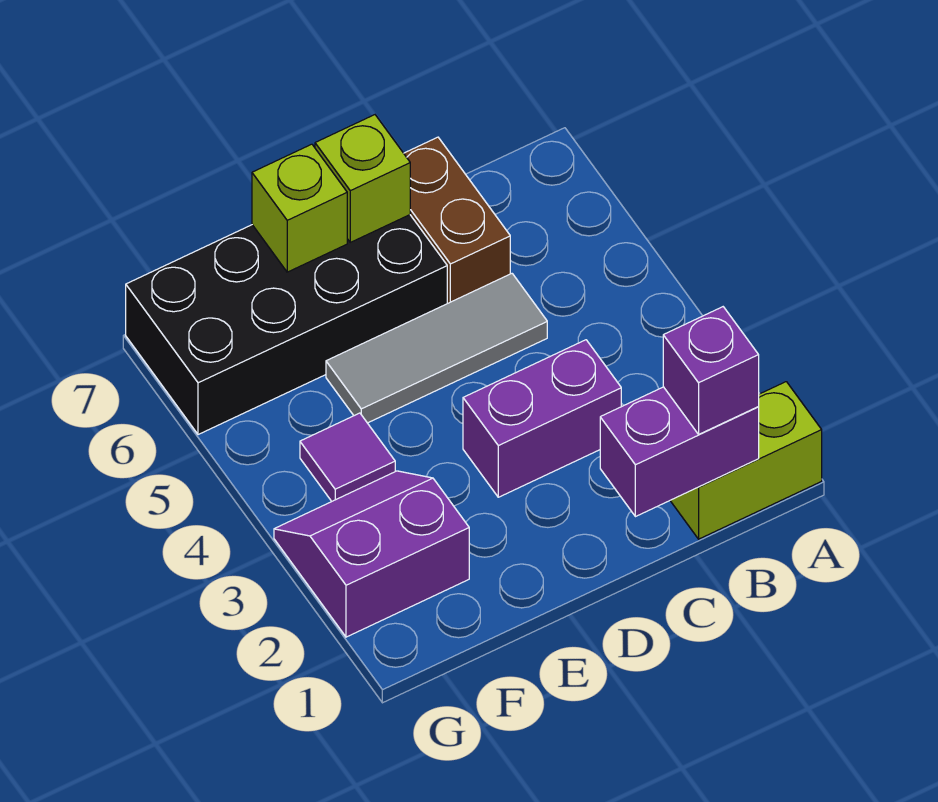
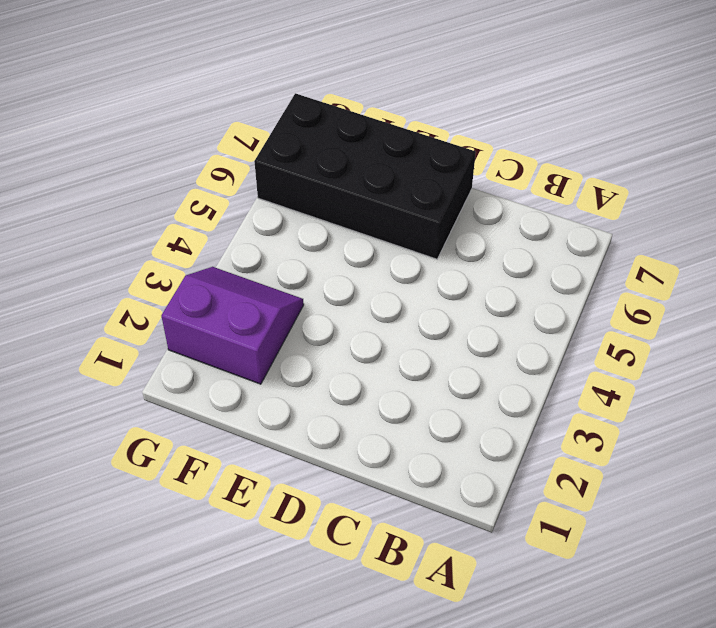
none -> lime brick A1:B1 level 1
none -> purple brick C3:D3 level 1

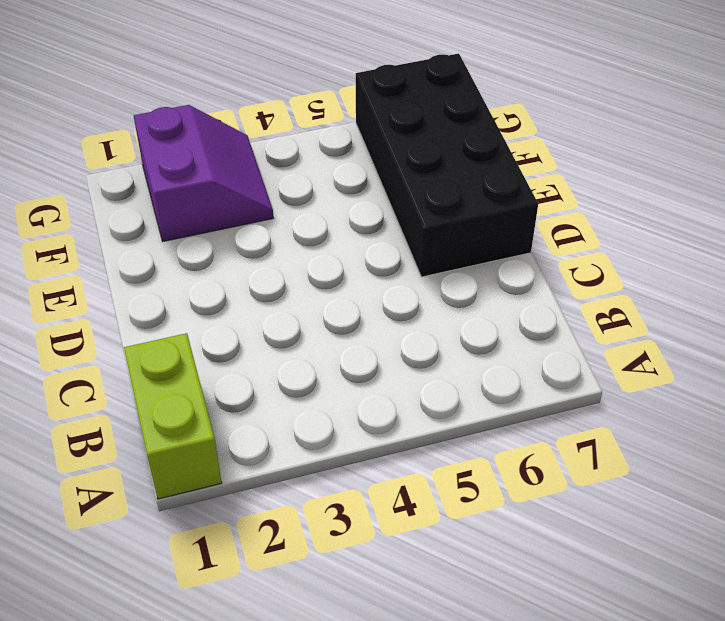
none -> purple brick C3:D3 level 1
none -> grey tile C5:E5 level 1

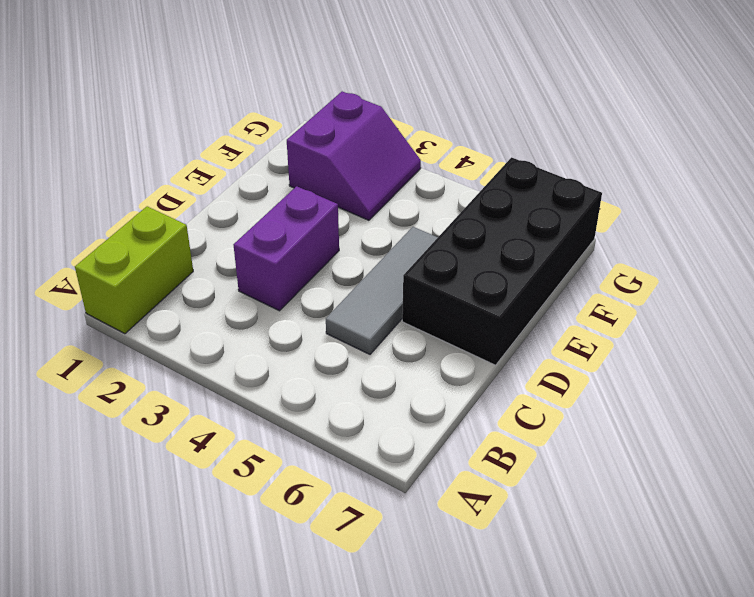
none -> brown brick C6:C7 level 1
none -> purple tile F4 level 1

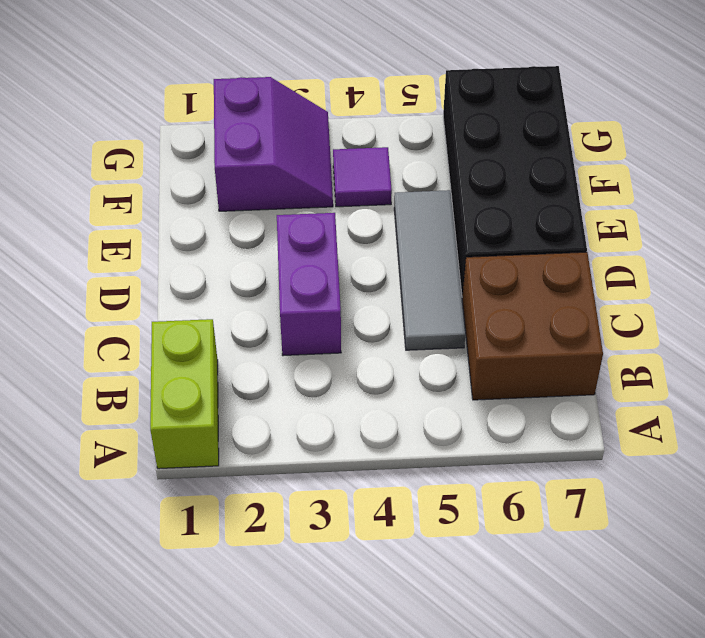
brown brick B6:C7 level 1 -> brown brick C6:C7 level 1
none -> purple brick B1:C1 level 2
none -> lime brick D7 level 2

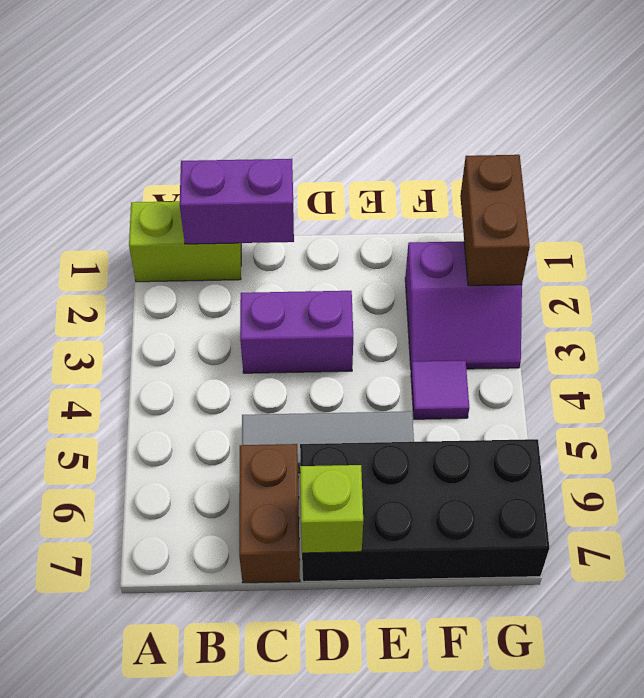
brown brick G1:G2 level 2 -> none
none -> lime brick E7 level 2
none -> purple brick B1 level 3

